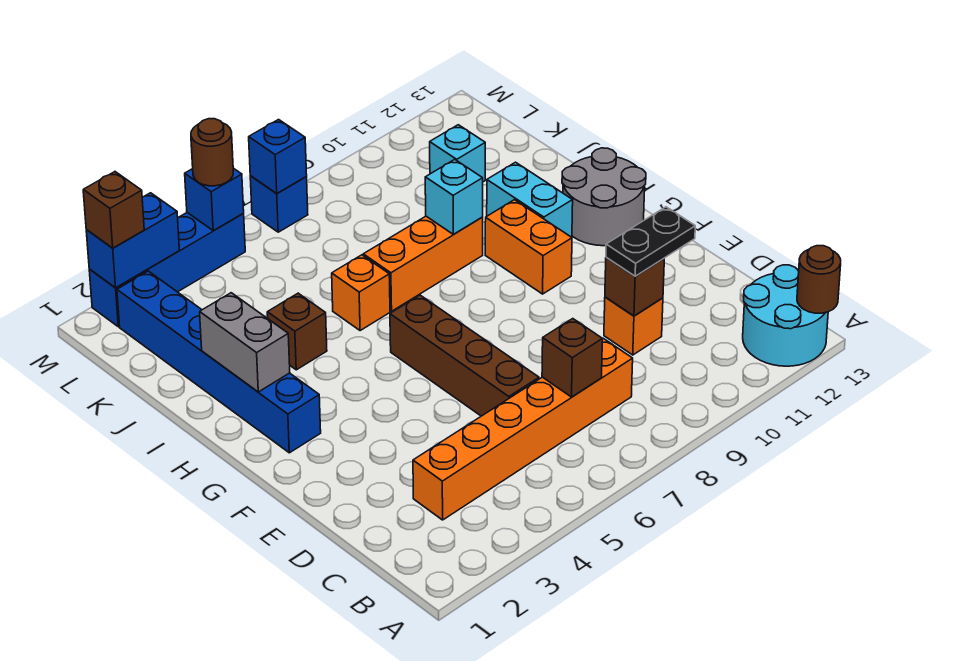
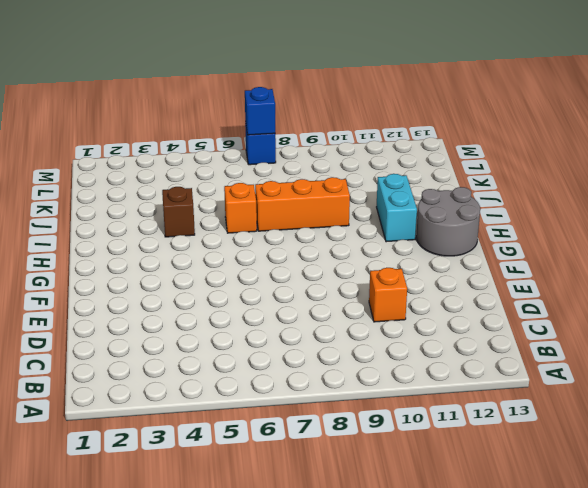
none -> cyan round brick A12:B13 level 1
none -> orange brick C3:C8 level 1
none -> brown brick D6:G6 level 1

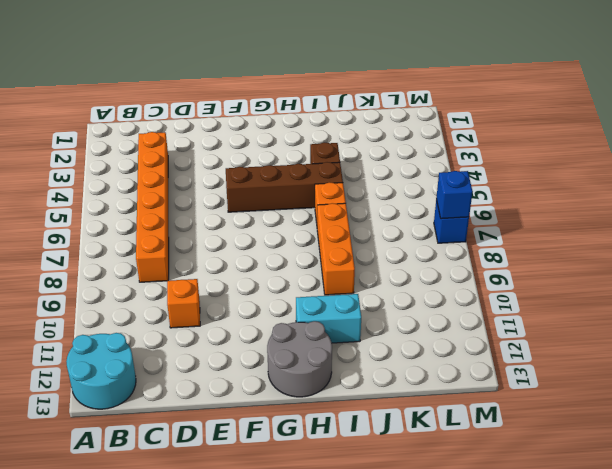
brown brick F5:I5 level 1 -> brown brick D6:G6 level 1
none -> blue brick G2:L2 level 1
none -> orange brick G10:H10 level 1
none -> cyan brick K11 level 1

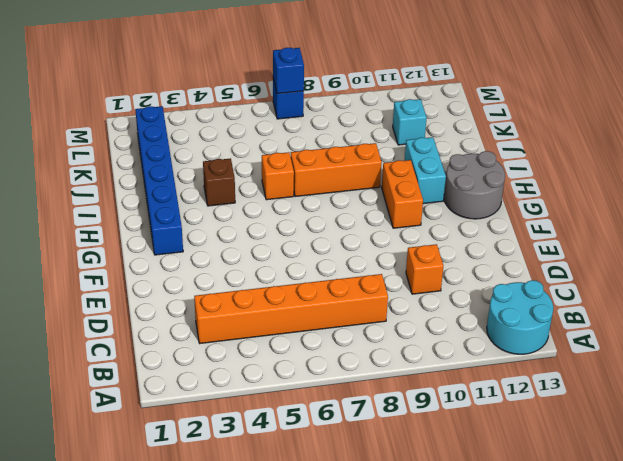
none -> brown brick D6:G6 level 1
none -> blue brick M2:M5 level 1
none -> brown round brick A13 level 2

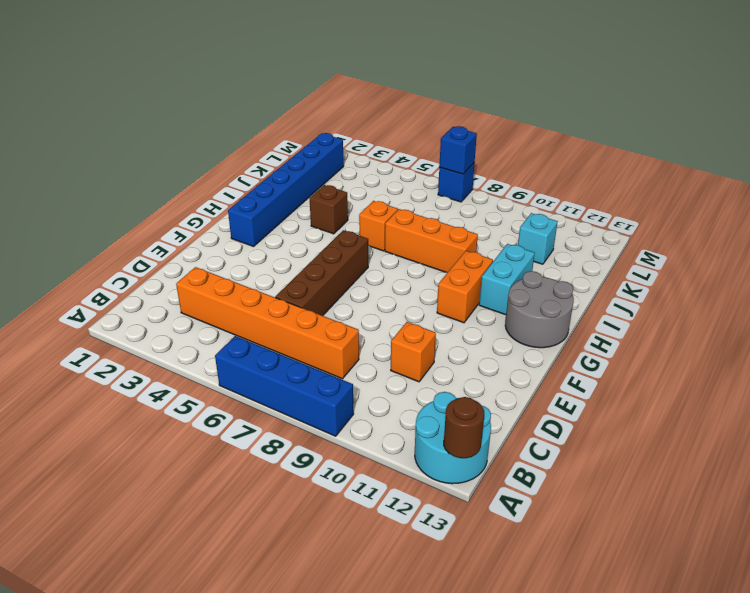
blue brick A6:A9 level 1 -> blue brick M2:M5 level 1
none -> brown brick C7 level 2
none -> brown brick D10 level 2
none -> grey brick H2:I2 level 2

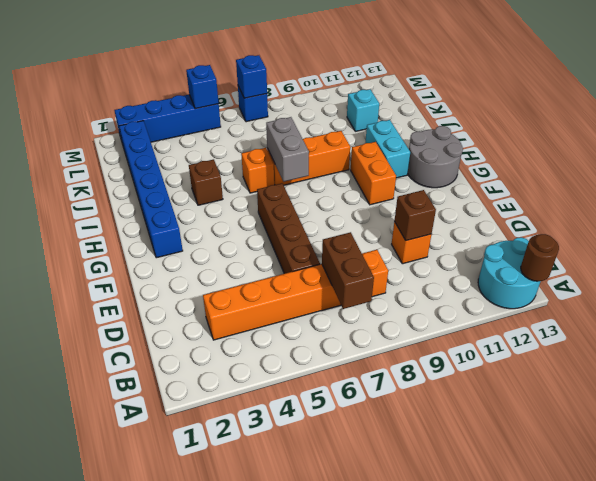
brown brick B7:C7 level 2 -> brown brick C7 level 2
grey brick H7:I7 level 2 -> grey brick H2:I2 level 2
none -> cyan brick I9 level 2
none -> blue brick M2:M3 level 2
none -> black plate D10:D11 level 3

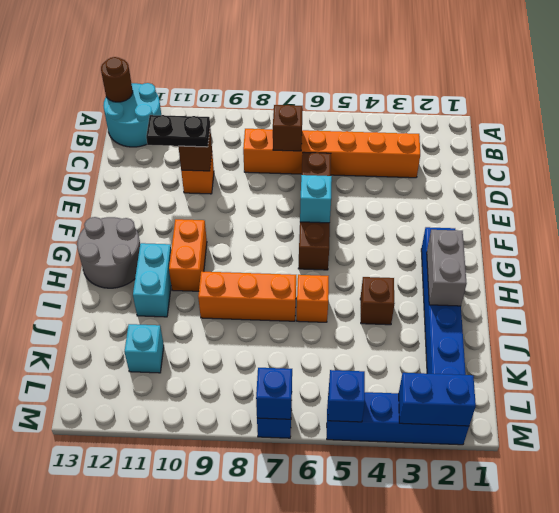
cyan brick F6 level 2 -> cyan brick I9 level 2
none -> brown brick M2 level 3
none -> brown round brick M5 level 3

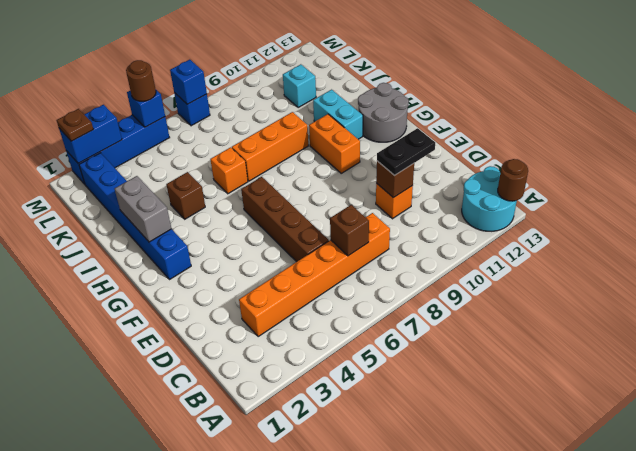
brown plate M2 level 3 -> brown brick M2 level 3
none -> cyan brick I9 level 2

